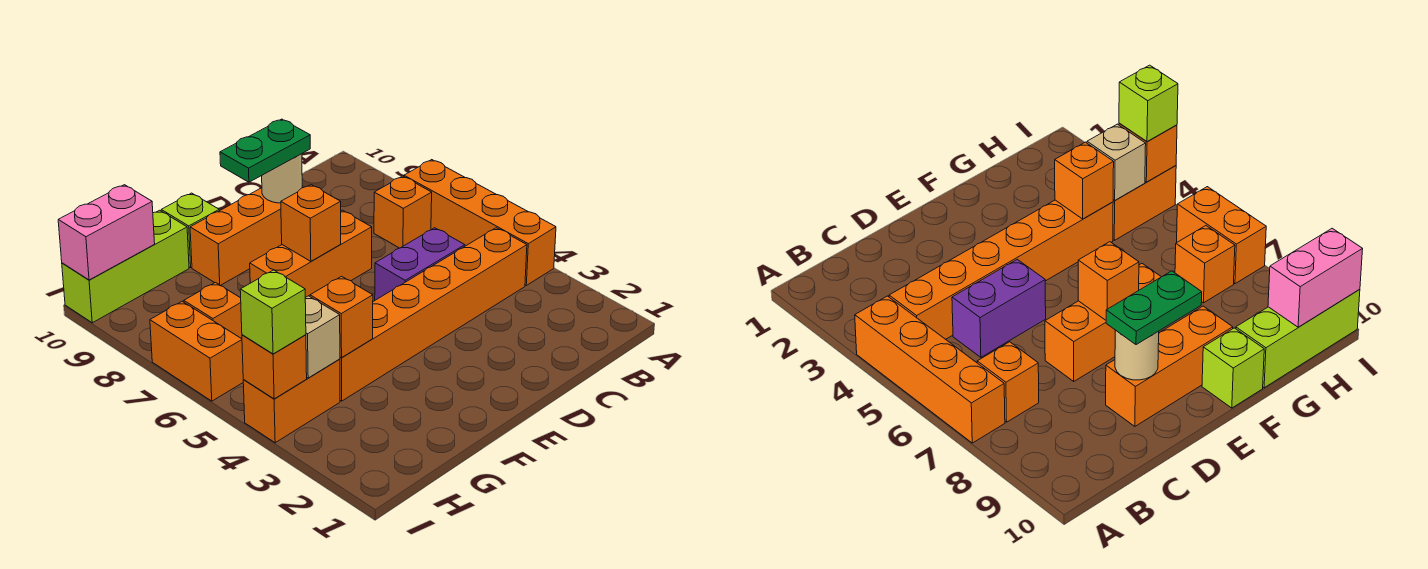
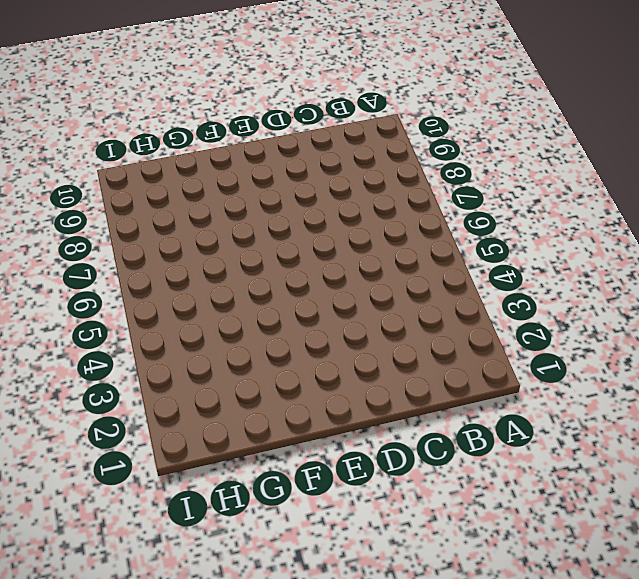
none -> orange brick A4:A7 level 1
none -> orange brick B4:G4 level 1
none -> orange brick B7 level 1

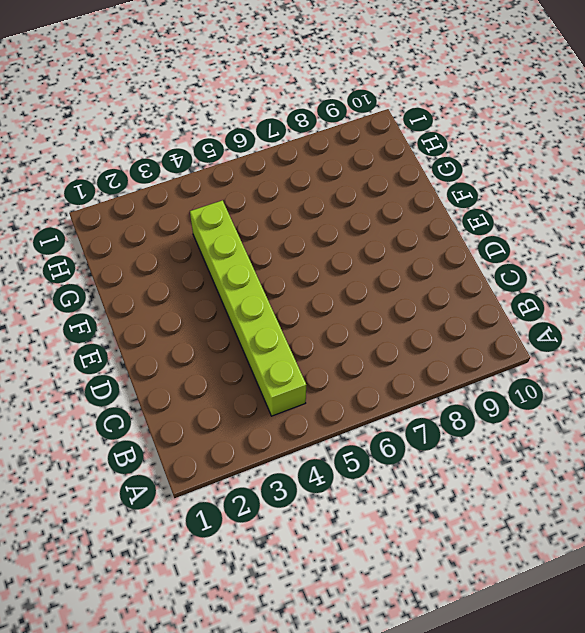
lime brick B4:G4 level 1 -> orange brick B4:G4 level 1
none -> orange brick A4:A7 level 1
none -> orange brick B7 level 1
none -> purple brick C5:D5 level 1

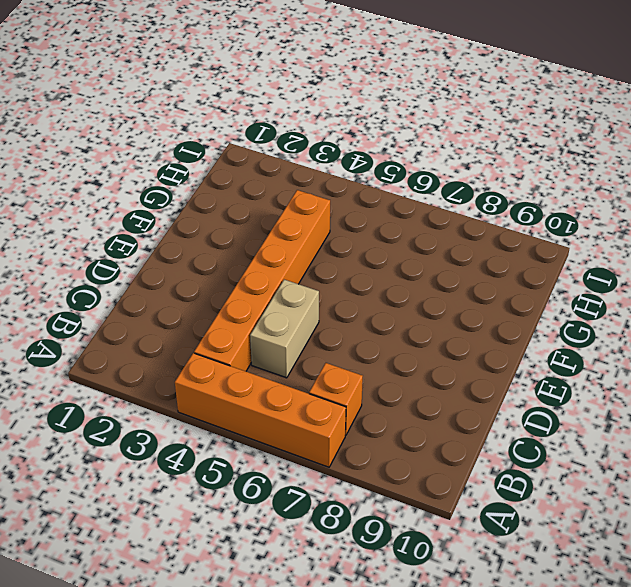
tan brick C5:D5 level 1 -> purple brick C5:D5 level 1
none -> orange brick D7:F7 level 1
none -> orange brick D9:F9 level 1
none -> lime brick F10 level 1

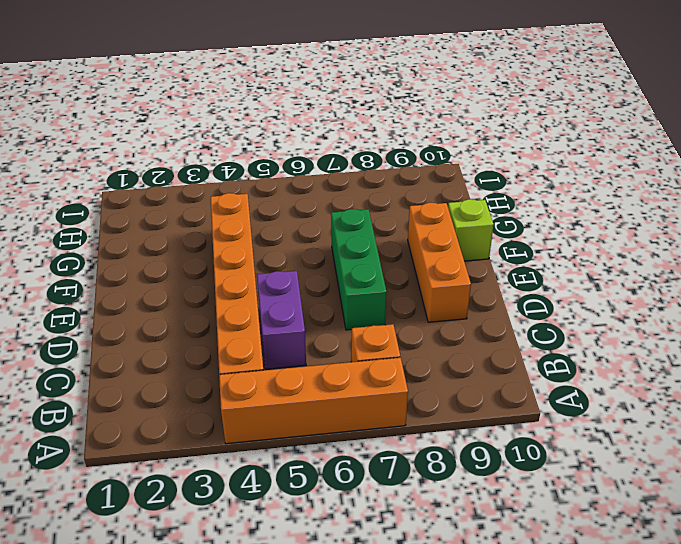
green brick D7:F7 level 1 -> orange brick D7:F7 level 1
none -> lime brick G10:I10 level 1
none -> orange brick H4:I4 level 1
none -> orange brick H7 level 1

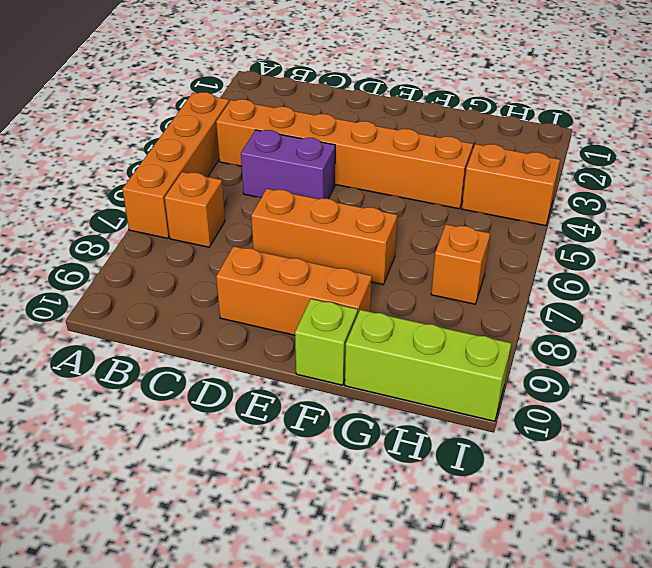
none -> orange brick I6:I7 level 1
none -> tan round brick D9 level 2
none -> orange brick E7 level 2

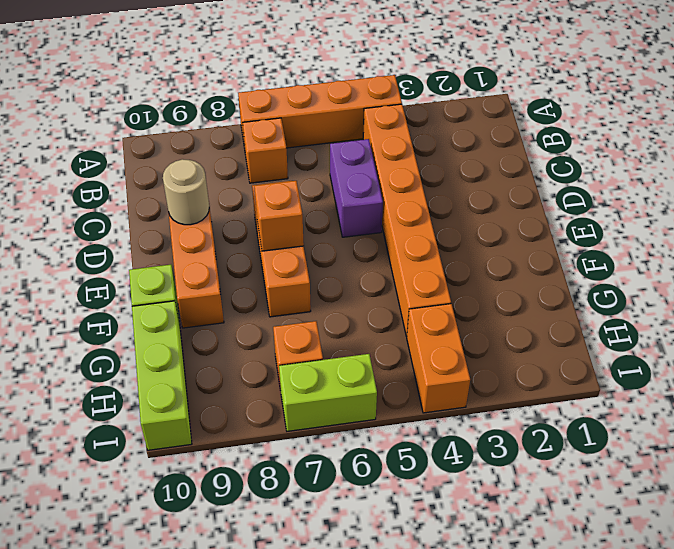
lime brick I6:I7 level 1 -> orange brick I6:I7 level 1
none -> orange brick G4 level 2
none -> tan brick H4 level 2
none -> pink brick H10:I10 level 2

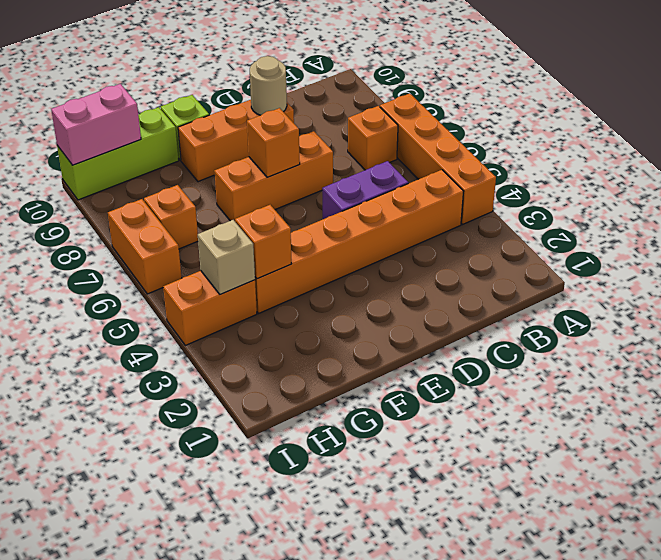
none -> orange brick I4 level 2
none -> green plate D9:E9 level 3
none -> lime brick I4 level 3

